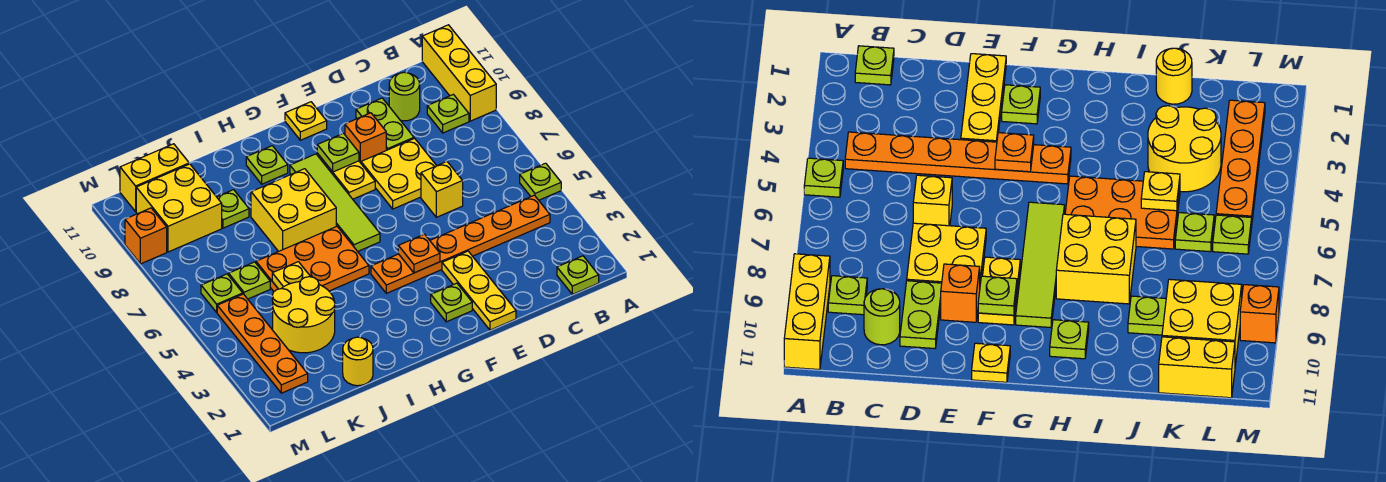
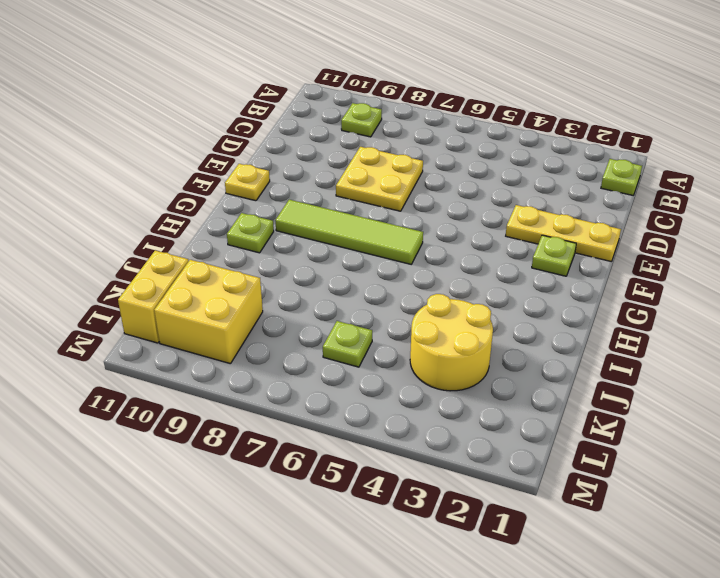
none -> lime plate A5 level 1
none -> yellow brick A9:A11 level 1
none -> orange plate B4:G4 level 1
none -> lime round brick C10 level 1

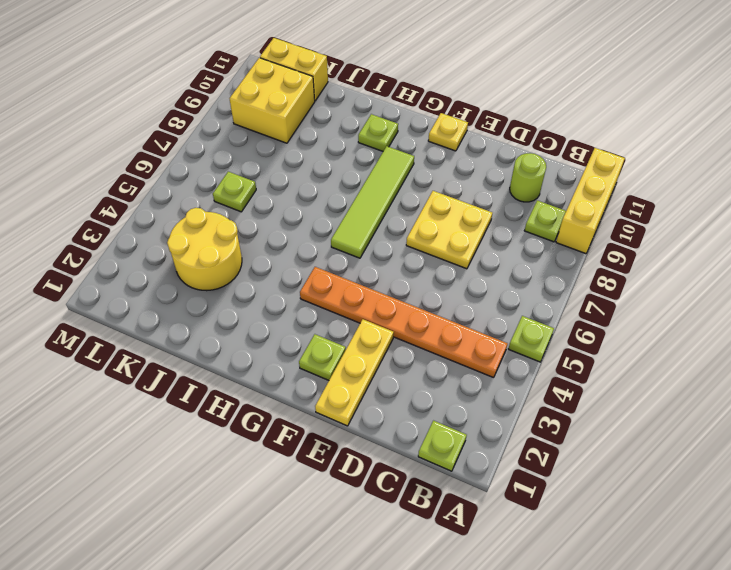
none -> yellow brick D6 level 1
none -> lime plate D9:D10 level 1
none -> orange brick E9 level 1
none -> yellow plate F8:F9 level 1

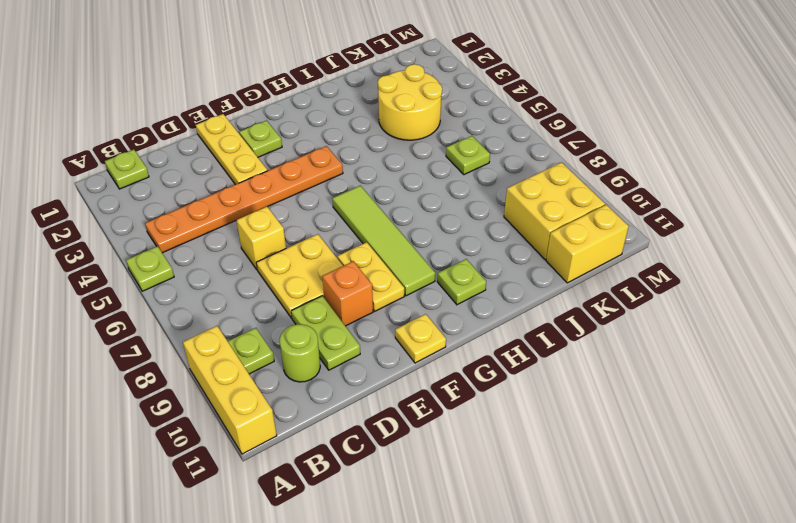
none -> orange plate H5:J6 level 1
none -> yellow brick H7:I8 level 1
none -> yellow round brick J1 level 1
none -> lime plate J9 level 1

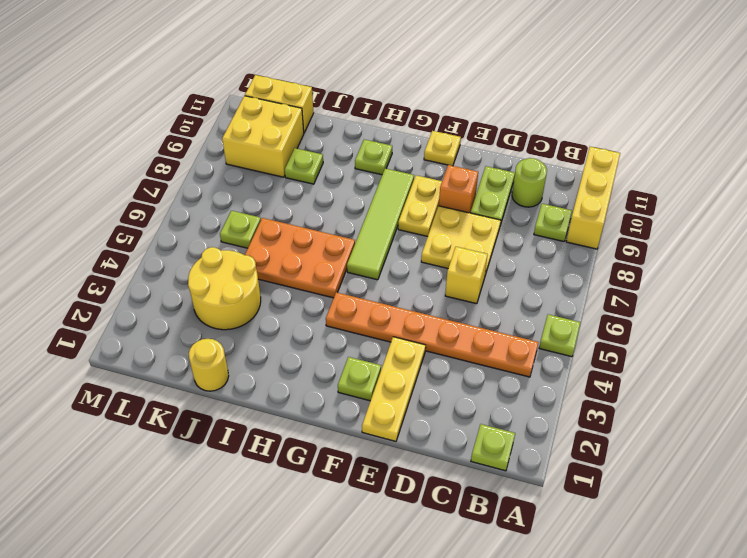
none -> yellow brick H7:I8 level 1
none -> orange plate L2:L5 level 1
none -> lime plate L6 level 1
none -> orange brick M9 level 1

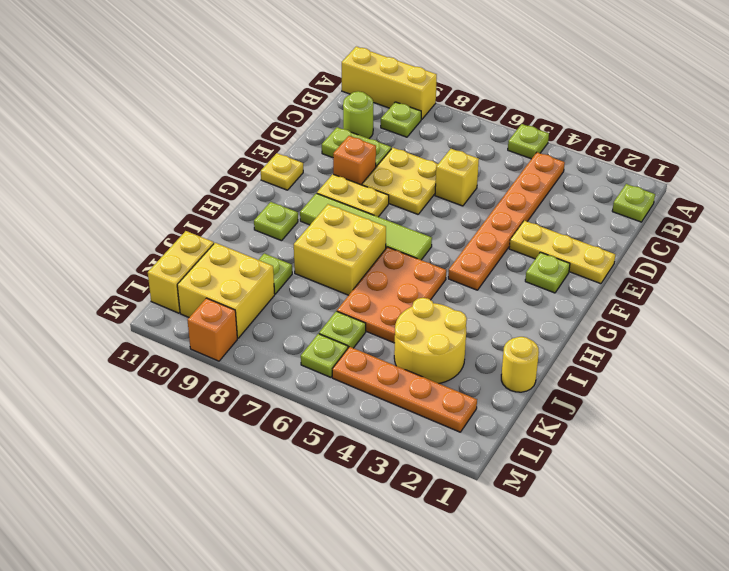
none -> orange plate F4 level 2
none -> lime plate F9 level 2
none -> yellow plate J5 level 2

